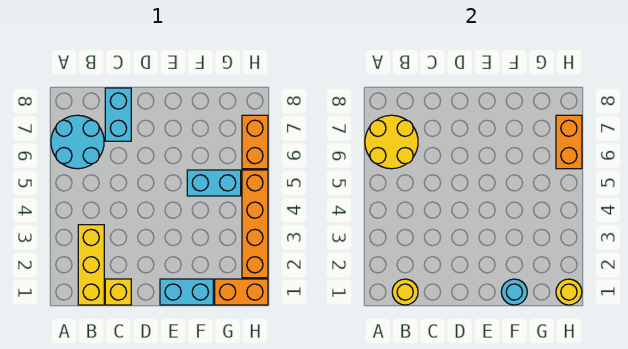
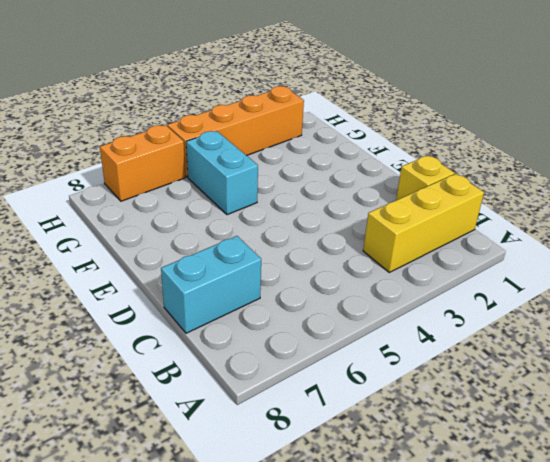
none -> cyan round brick A6:B7 level 1
none -> cyan brick E1:F1 level 1
none -> orange brick G1:H1 level 1

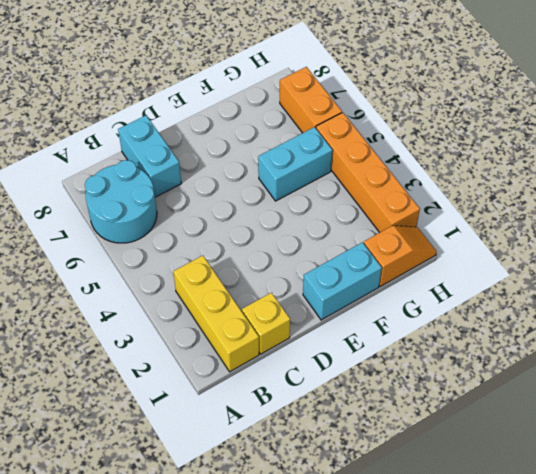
orange slope G1:H1 level 1 top G -> orange brick G1:H1 level 1
none -> yellow round brick A6:B7 level 2
none -> yellow round brick B1 level 2
none -> cyan round brick F1 level 2

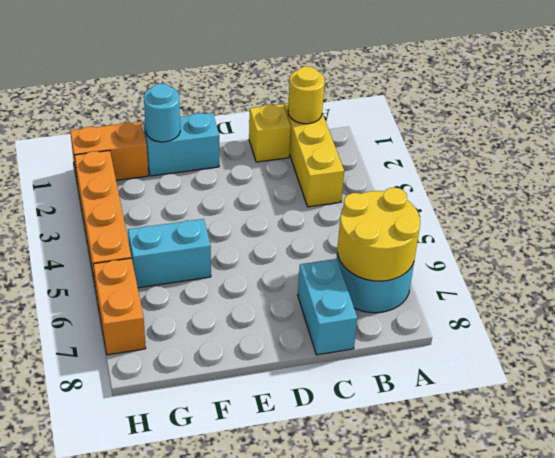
none -> yellow round brick H1 level 2
none -> orange brick H6:H7 level 2

